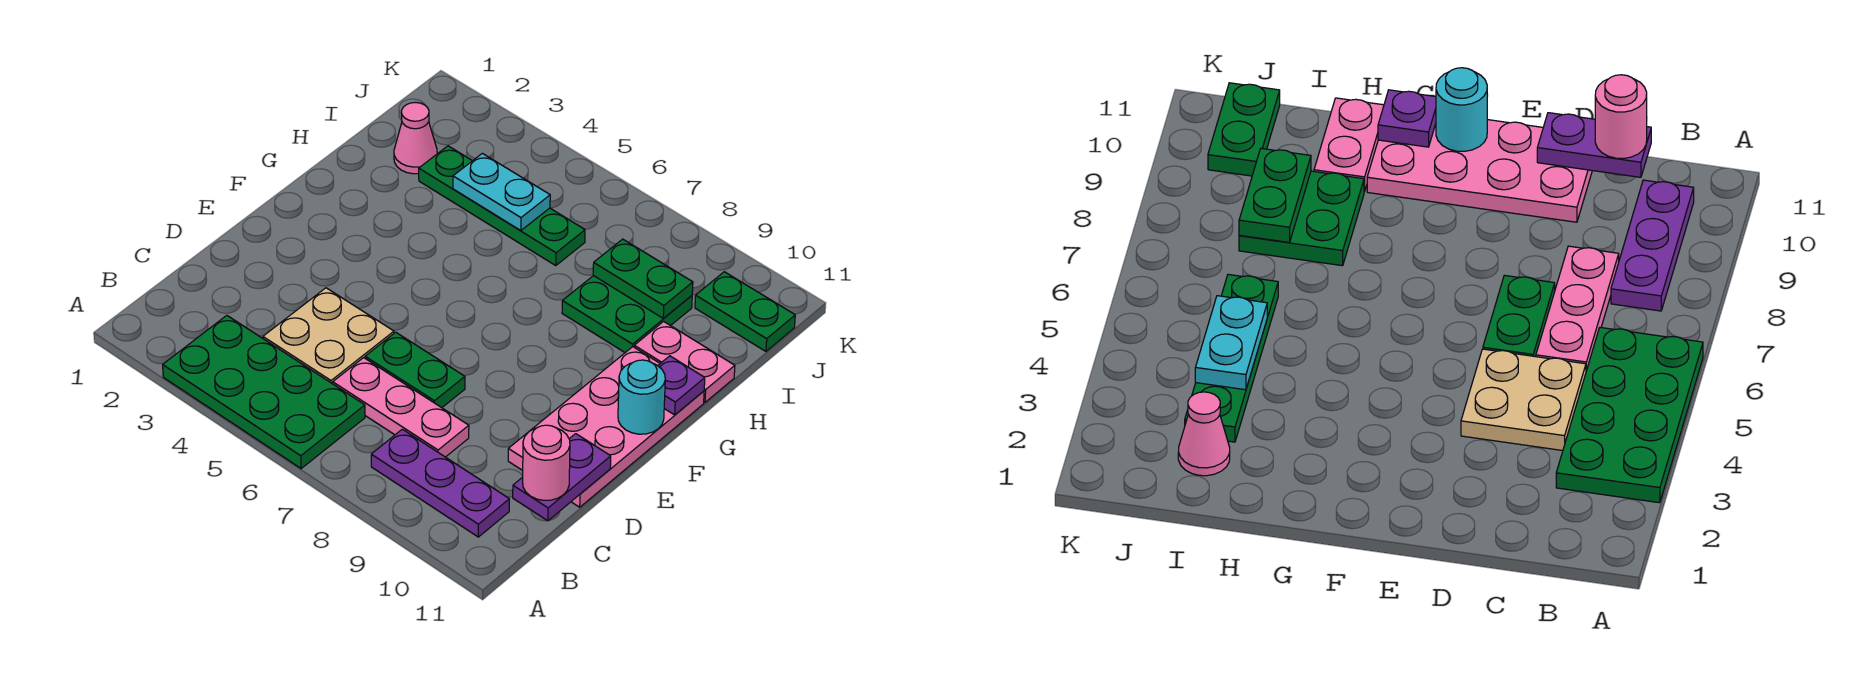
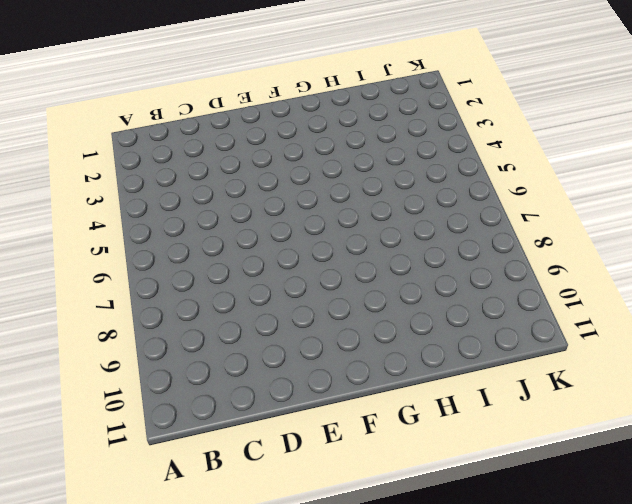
none -> green plate A3:B6 level 1
none -> purple plate B8:B10 level 1
none -> tan plate C4:D5 level 1

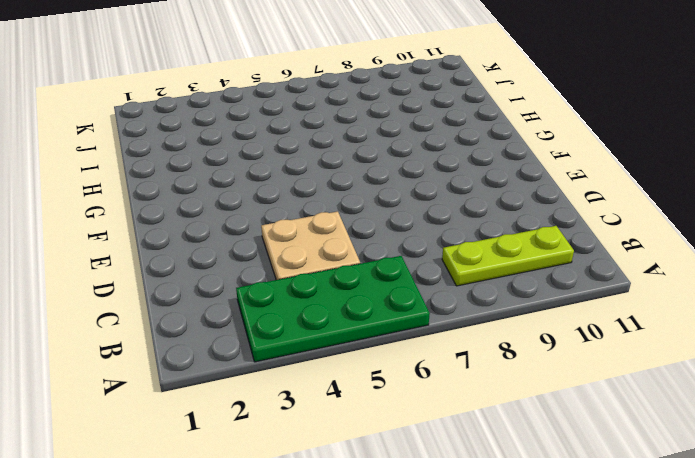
lime plate B8:B10 level 1 -> purple plate B8:B10 level 1
none -> pink plate C6:C8 level 1
none -> green plate D6:D7 level 1
none -> pink plate D10:G11 level 1

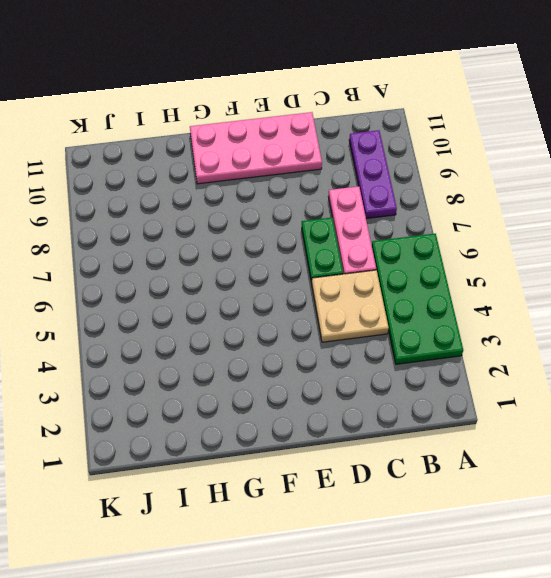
none -> green plate H8:I9 level 1
none -> pink plate H10:H11 level 1
none -> pink cone I2 level 1

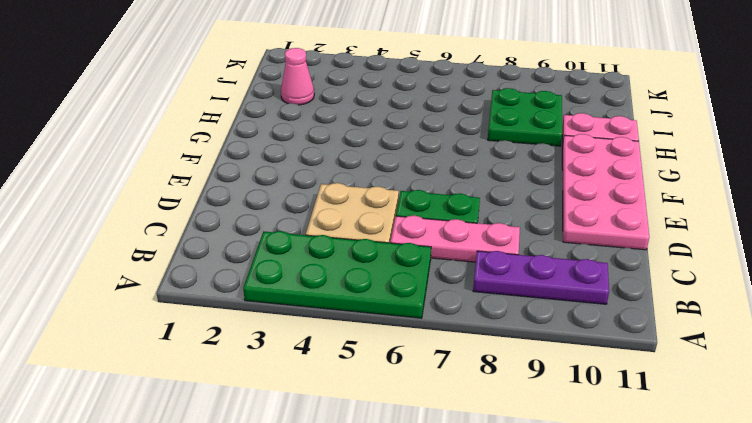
none -> green plate I3:I6 level 1
none -> green plate J10:J11 level 1
none -> purple plate C11:D11 level 2

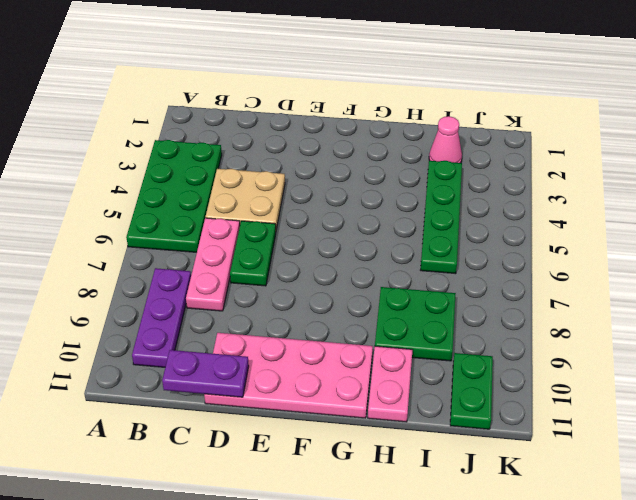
none -> cyan round brick F11 level 2
none -> purple plate G11 level 2
none -> cyan plate I4:I5 level 2

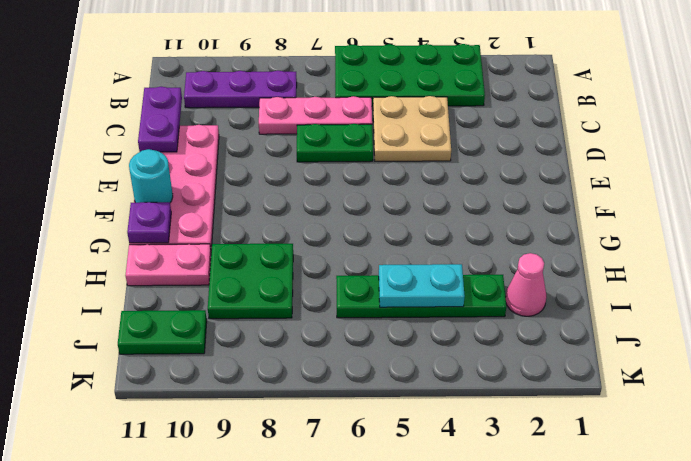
none -> green plate I8:I9 level 2
none -> pink round brick C11 level 3

